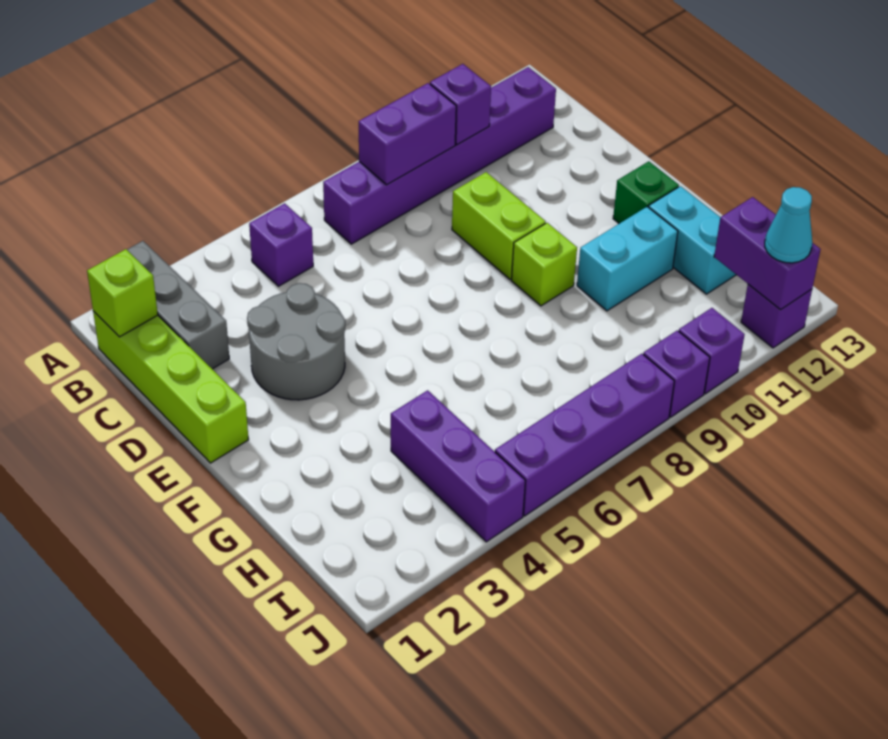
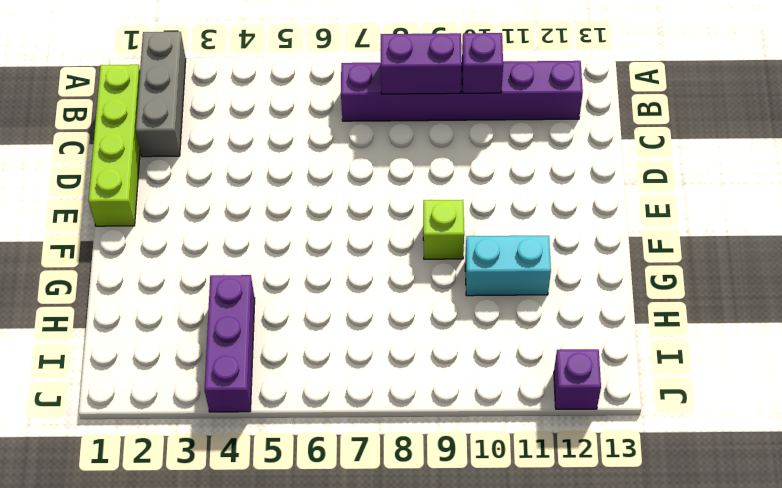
none -> purple brick B5 level 1
none -> grey round brick D3:E4 level 1
none -> lime brick D9:E9 level 1

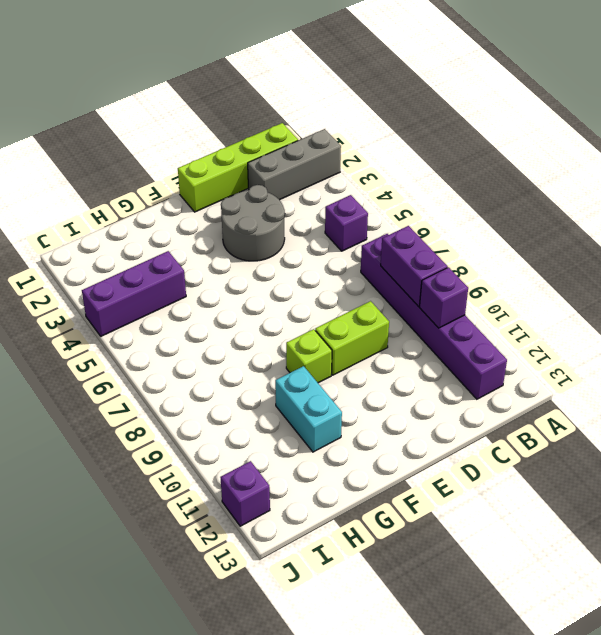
none -> green brick F12 level 1
none -> cyan brick G12:H12 level 1
none -> purple brick J5:J8 level 1

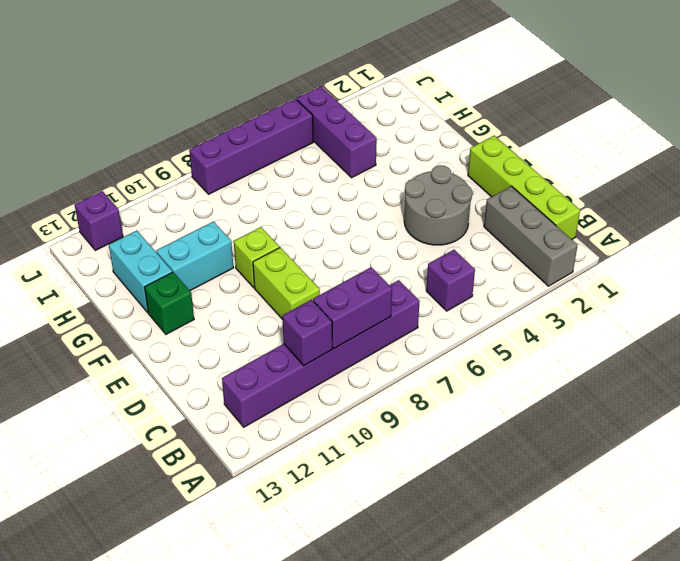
none -> purple brick J9 level 1
none -> purple brick J10 level 1
none -> lime brick B1 level 2

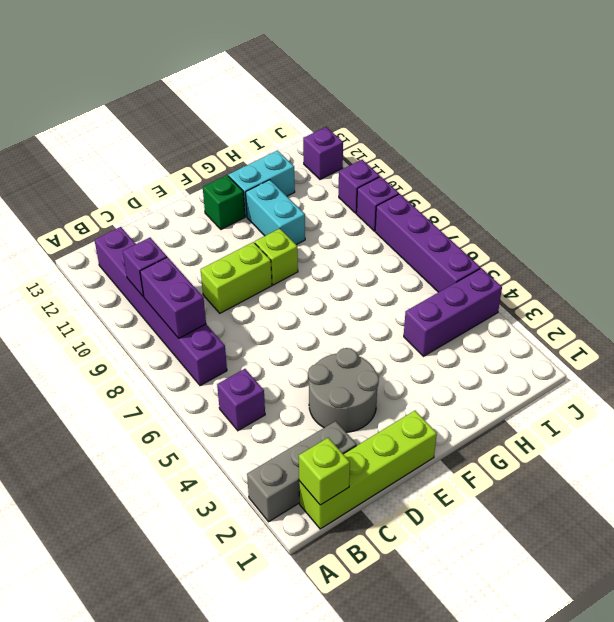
none -> purple brick I12:J12 level 2
none -> cyan cone J12 level 3

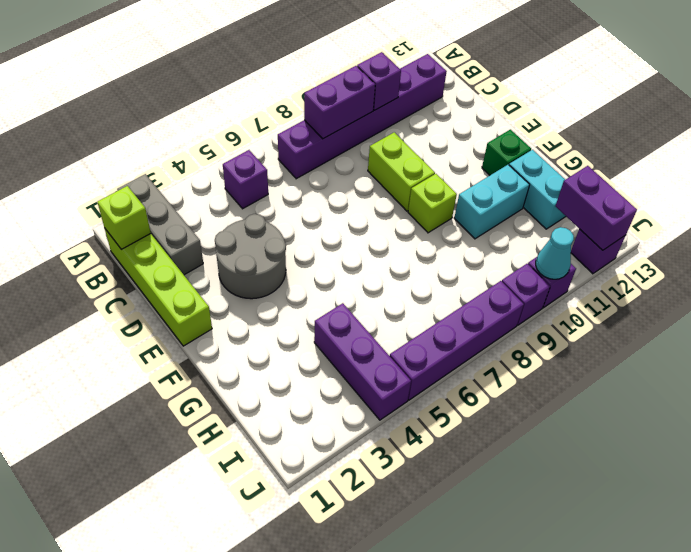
cyan cone J10 level 2 -> cyan cone J12 level 3

